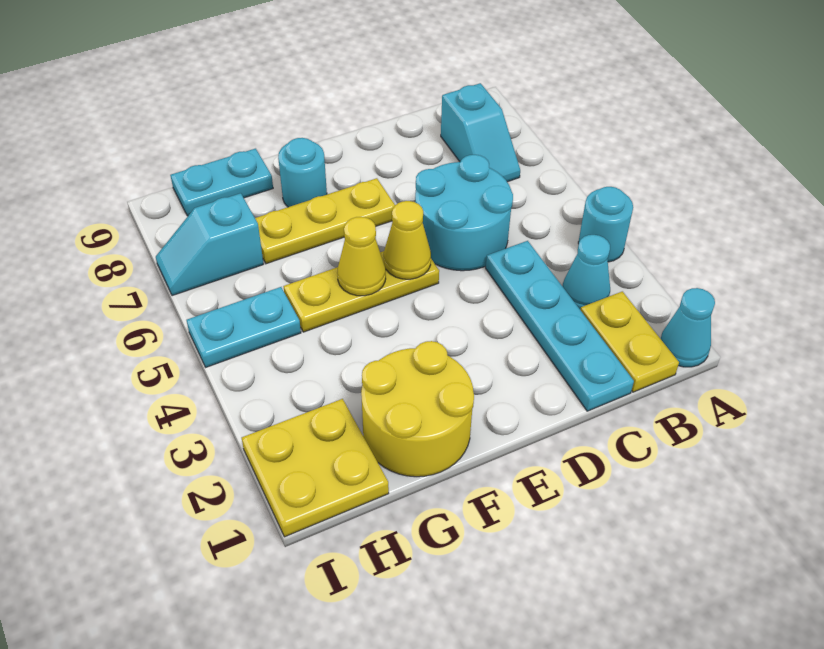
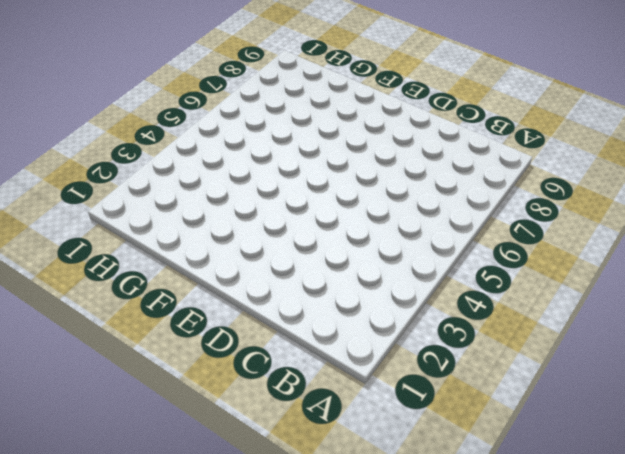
none -> cyan cone A1 level 1
none -> cyan round brick A4 level 1
none -> yellow plate B1:B2 level 1

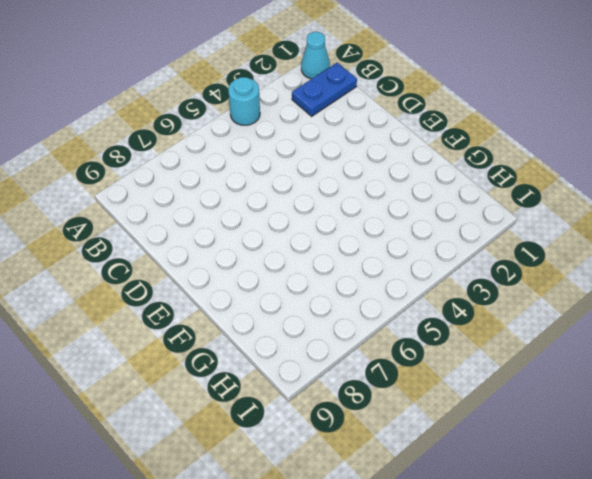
blue plate B1:B2 level 1 -> yellow plate B1:B2 level 1
none -> cyan cone B3 level 1
none -> cyan slope B7:B8 level 1 top 8
none -> cyan plate C1:C4 level 1

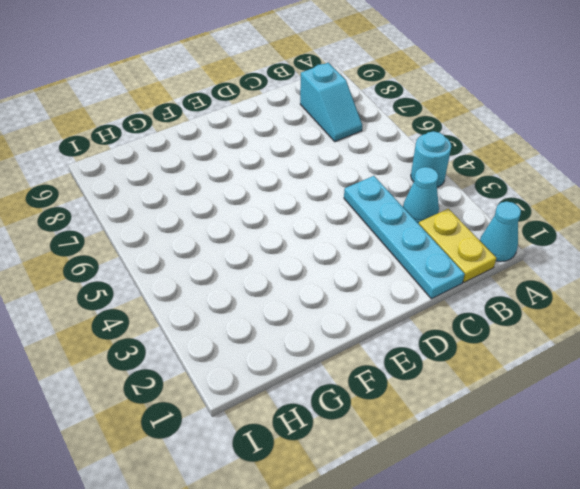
none -> cyan round brick C5:D6 level 1
none -> yellow plate E5:G5 level 1
none -> yellow plate E7:G7 level 1

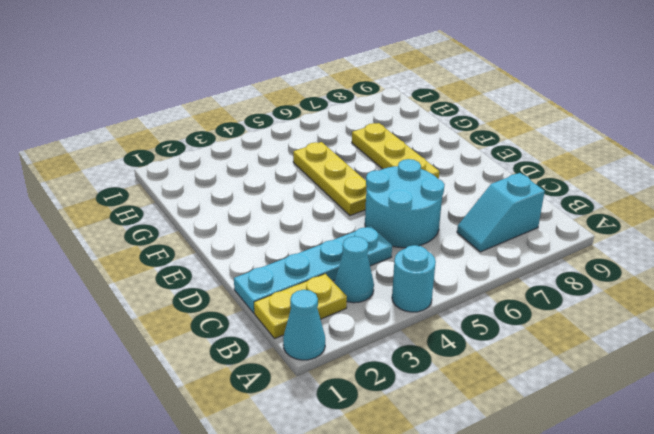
none -> yellow round brick F1:G2 level 1
none -> cyan round brick F8 level 1
none -> cyan plate G9:H9 level 1

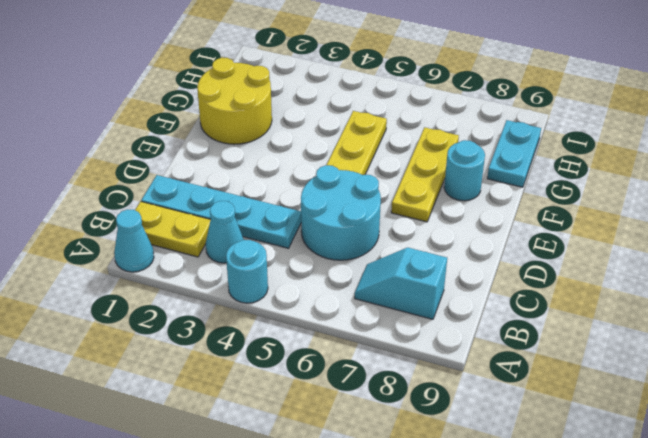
none -> yellow plate H1:I2 level 1
none -> cyan plate H5:I5 level 1
none -> cyan slope H7:I7 level 1 top H

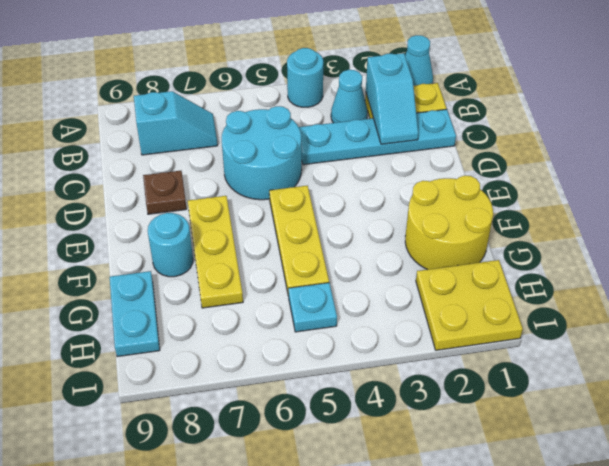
cyan slope B2:C2 level 2 top B -> cyan slope H7:I7 level 1 top H
brown plate D8 level 1 -> none
cyan plate H5 level 1 -> cyan plate H5:I5 level 1
none -> yellow cone E5 level 2
none -> yellow cone F5 level 2

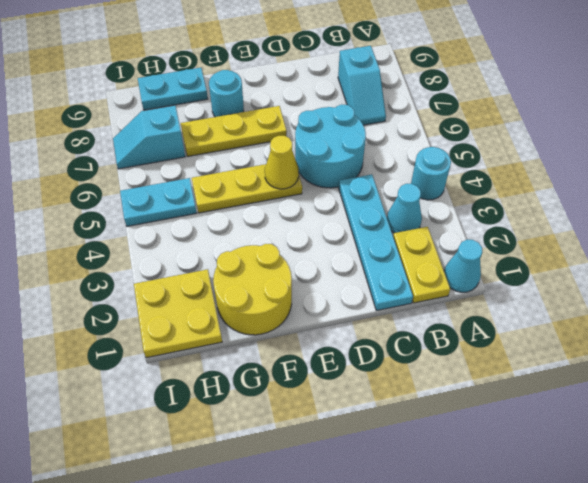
none -> yellow cone F5 level 2

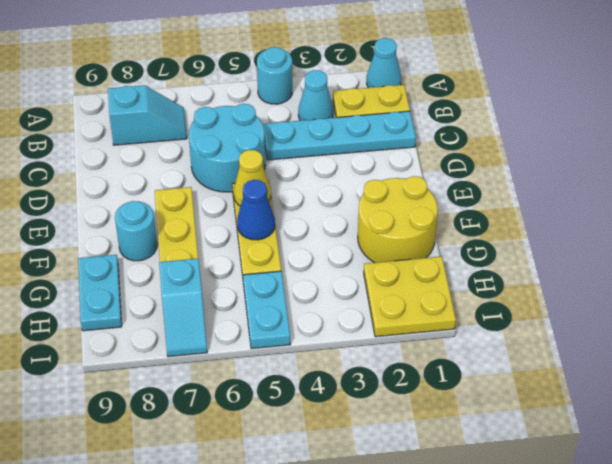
blue cone F5 level 2 -> yellow cone F5 level 2

